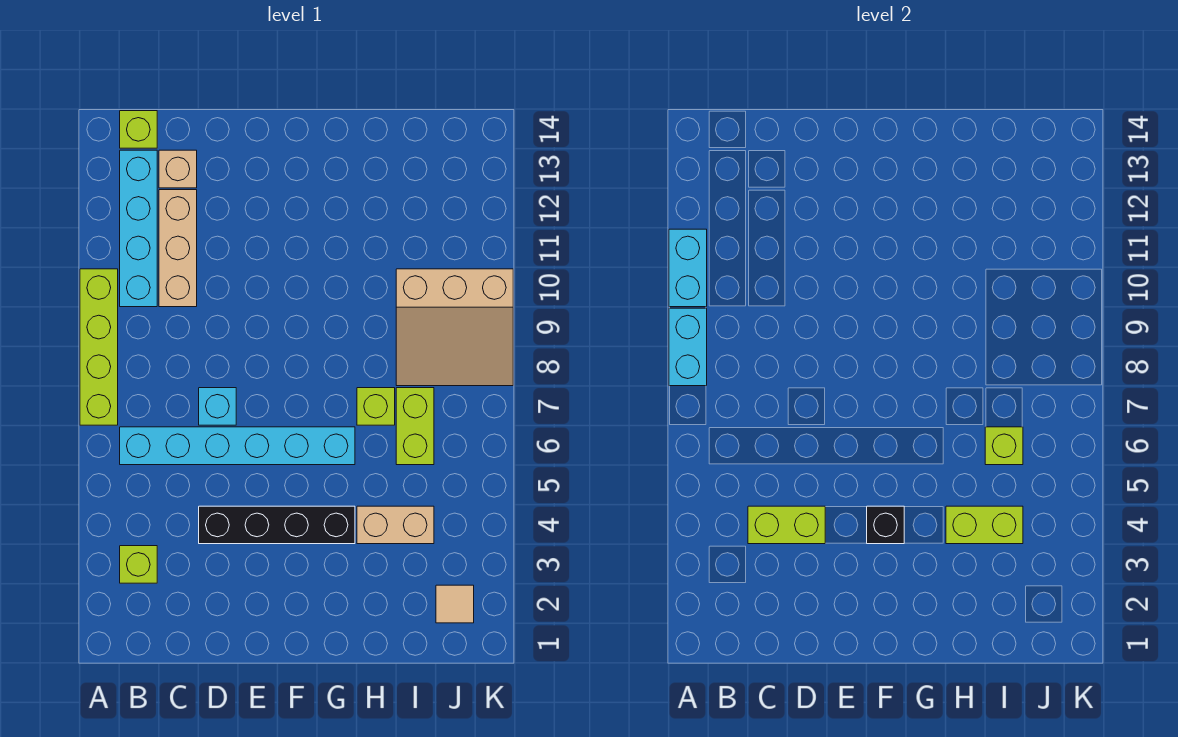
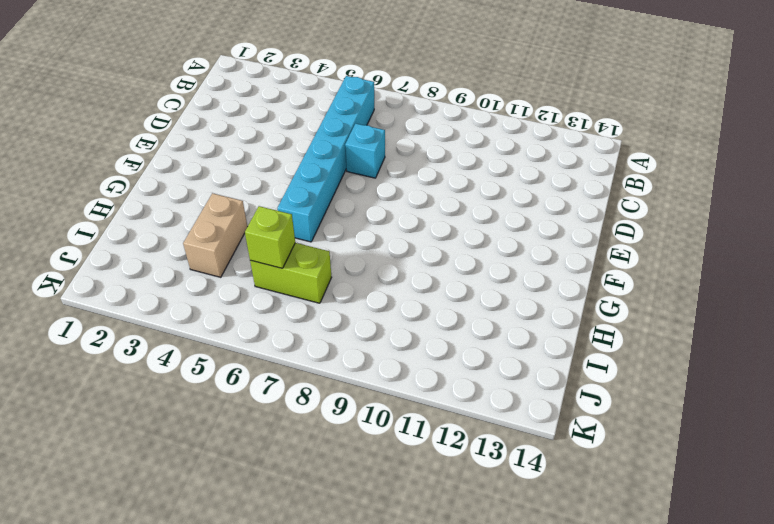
none -> lime brick A7:A10 level 1
none -> lime brick B3 level 1
none -> cyan brick B10:B13 level 1

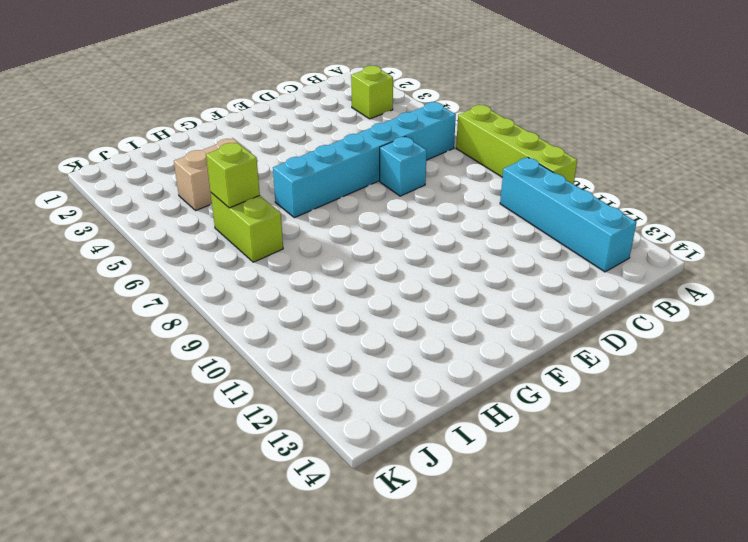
none -> lime brick B14 level 1
none -> tan brick C10:C12 level 1
none -> tan brick C13 level 1

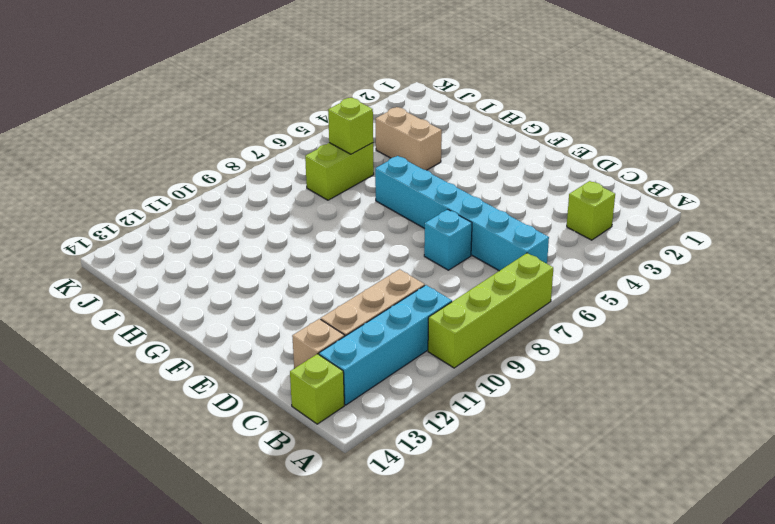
none -> black brick D4:G4 level 1
none -> lime brick H7 level 1
none -> tan slope I8:K10 level 1 top 10

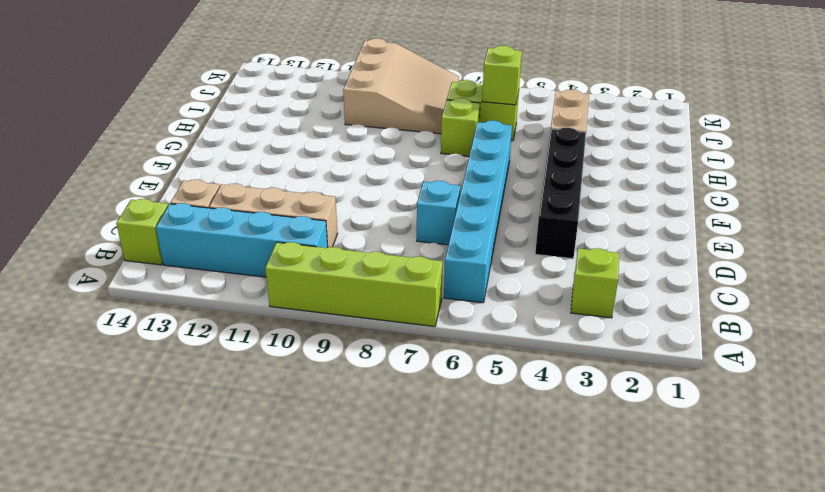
none -> tan tile J2 level 1
none -> cyan brick A8:A9 level 2
none -> cyan brick A10:A11 level 2

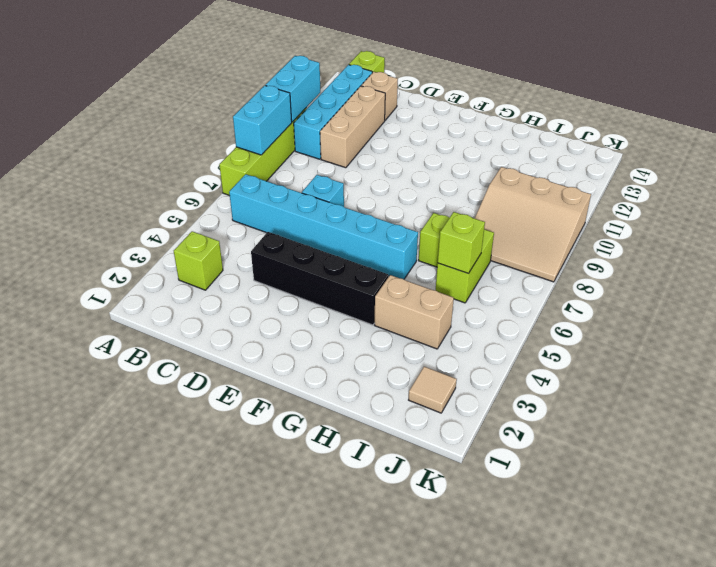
none -> lime brick C4:D4 level 2
none -> black brick F4 level 2
none -> lime brick H4:I4 level 2

